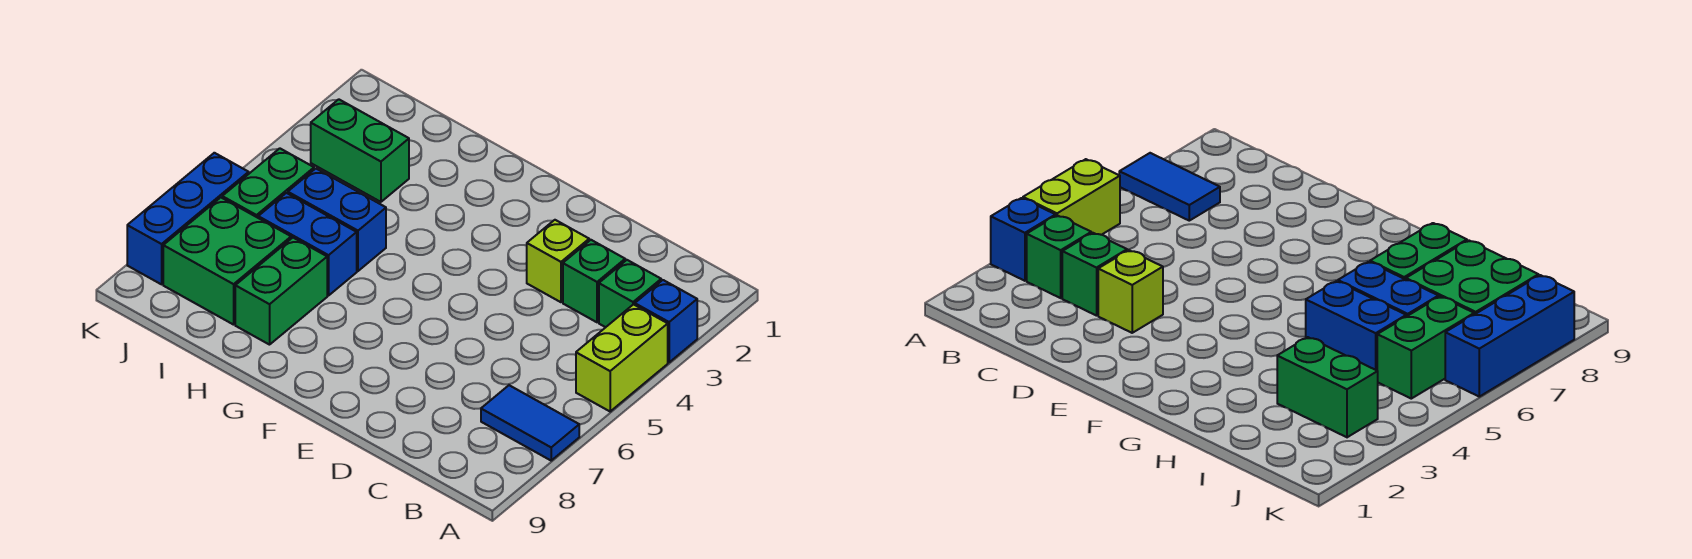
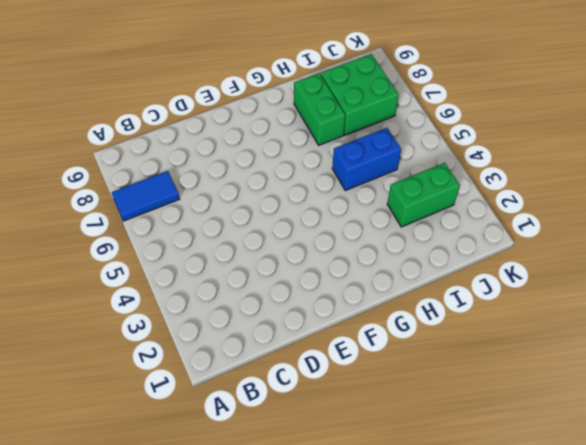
none -> blue brick A3 level 1
none -> lime brick A4:A5 level 1
none -> green brick B3 level 1

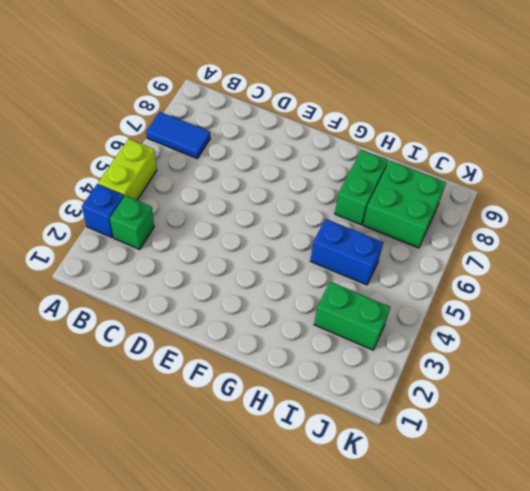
none -> green brick C3 level 1
none -> lime brick D3 level 1
none -> blue brick H6:I6 level 1

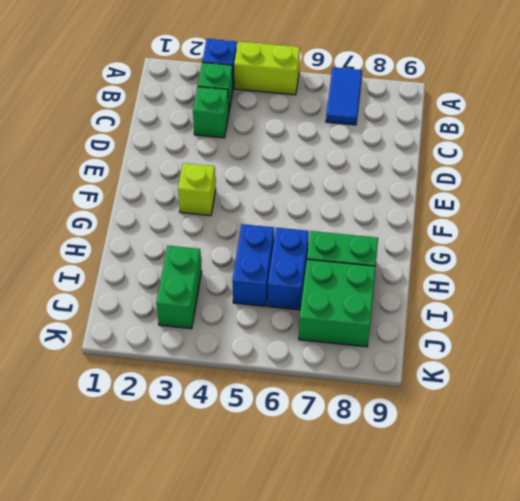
lime brick F3 level 1 -> lime brick D3 level 1
none -> green brick J5:J6 level 1
none -> blue brick K6:K8 level 1

